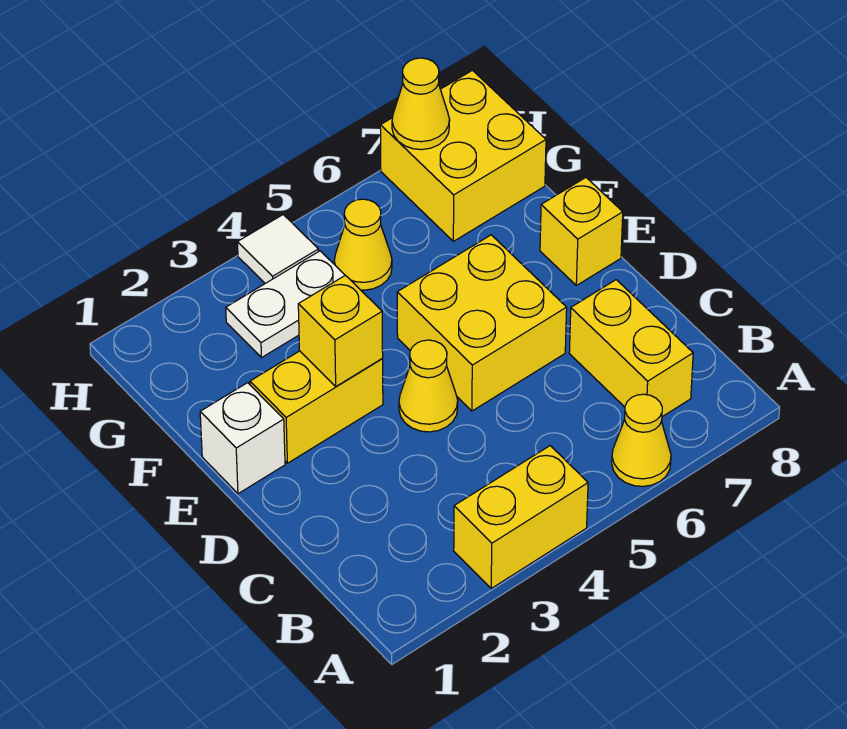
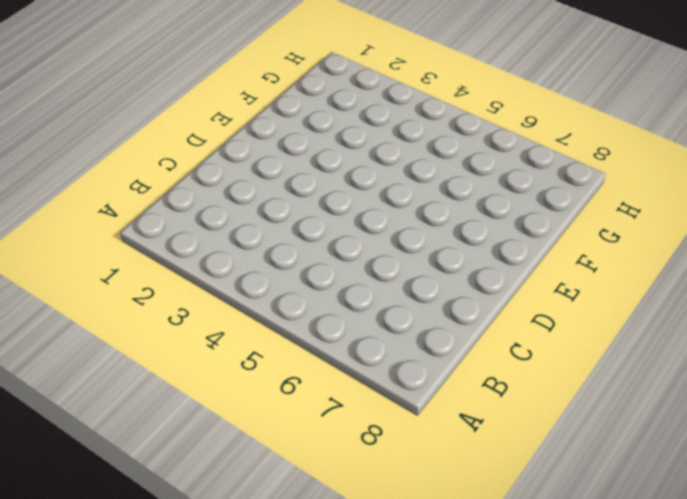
none -> yellow brick A3:A4 level 1
none -> yellow cone A6 level 1
none -> yellow brick B7:C7 level 1

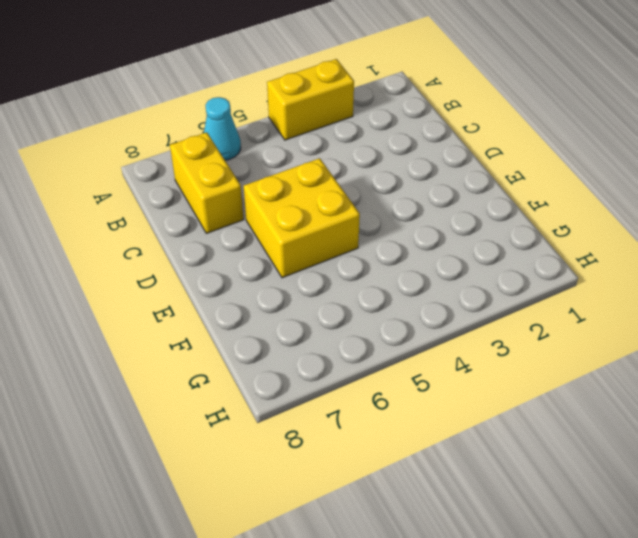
cyan cone A6 level 1 -> yellow cone A6 level 1
none -> yellow cone D4 level 1
none -> white brick E1 level 1
none -> yellow brick E2:E3 level 1

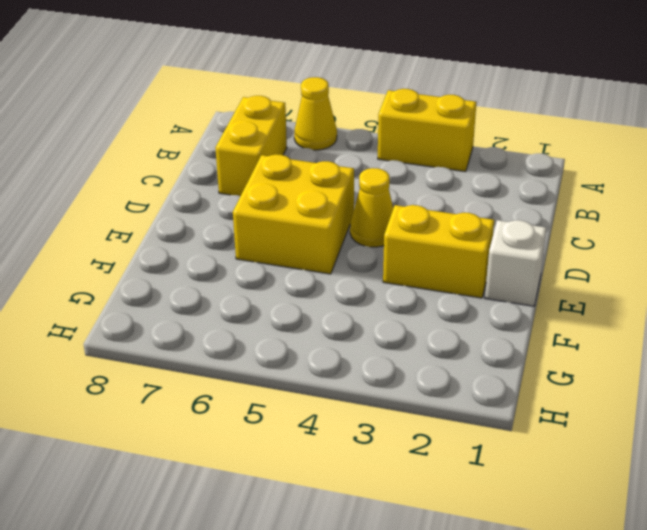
none -> yellow brick E8 level 1
none -> white plate G3:G4 level 1
none -> yellow cone G5 level 1

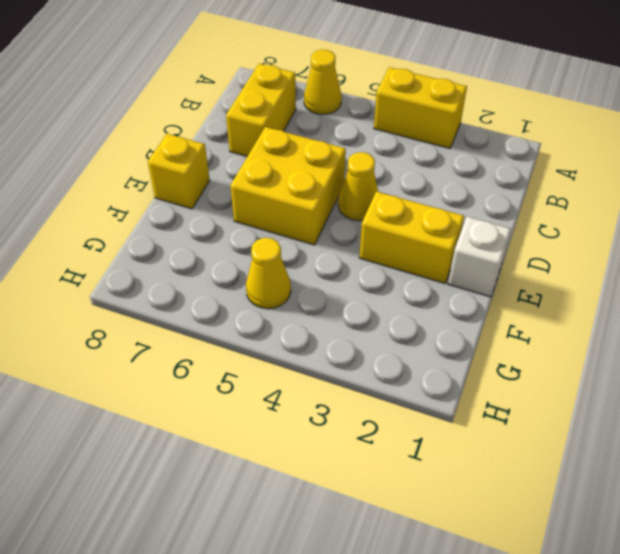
none -> white plate G3:G4 level 1
none -> yellow brick G7:H8 level 1
none -> white tile H4 level 1

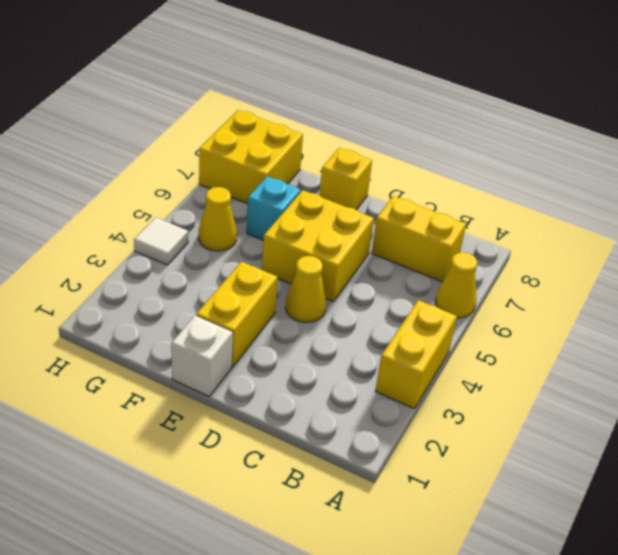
cyan brick F6 level 1 -> none
none -> white plate G3:G4 level 1
none -> yellow brick E3 level 2
none -> yellow cone H7 level 2

